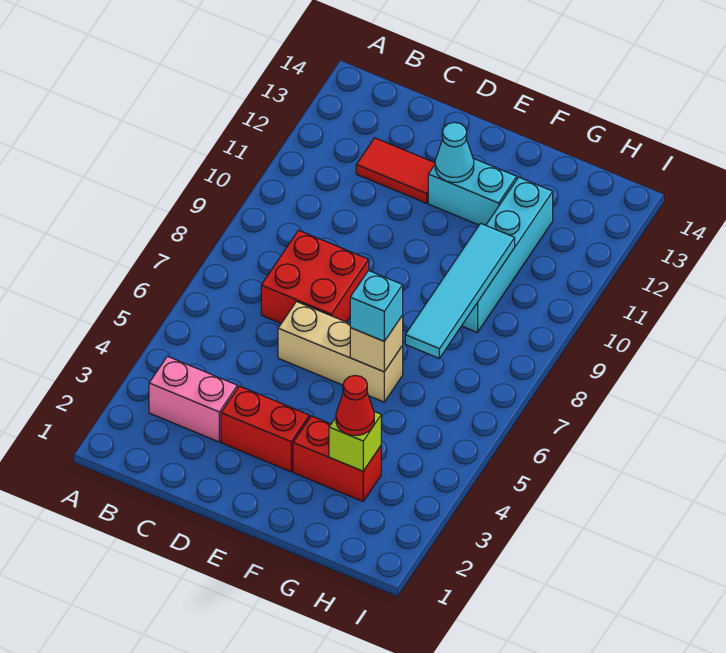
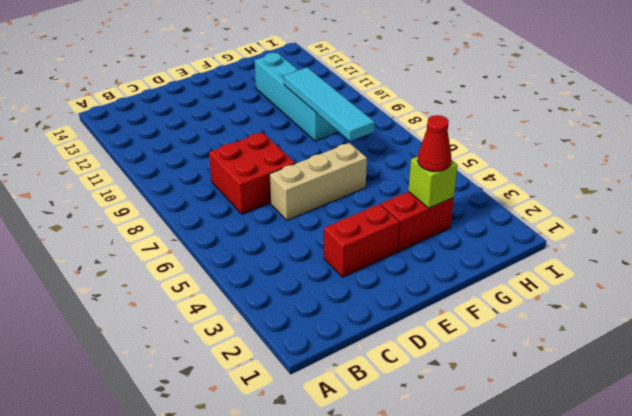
none -> pink brick B3:C3 level 1
none -> red tile C12:D12 level 1
none -> cyan brick E12:F12 level 1

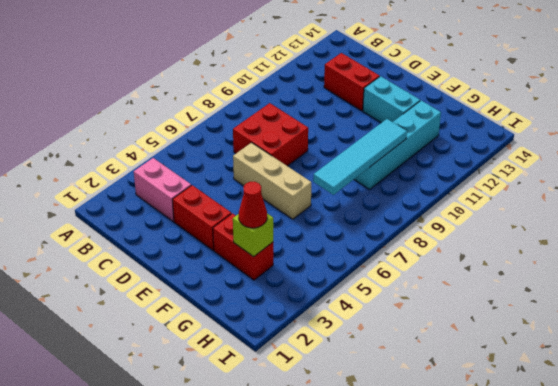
red brick C12:D12 level 1 -> red tile C12:D12 level 1
none -> cyan cone E12 level 2
none -> tan brick F6 level 2
none -> cyan brick F6 level 3

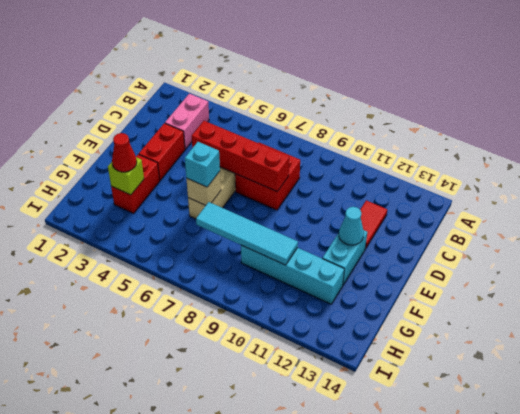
red brick D5:D8 level 2 -> none

